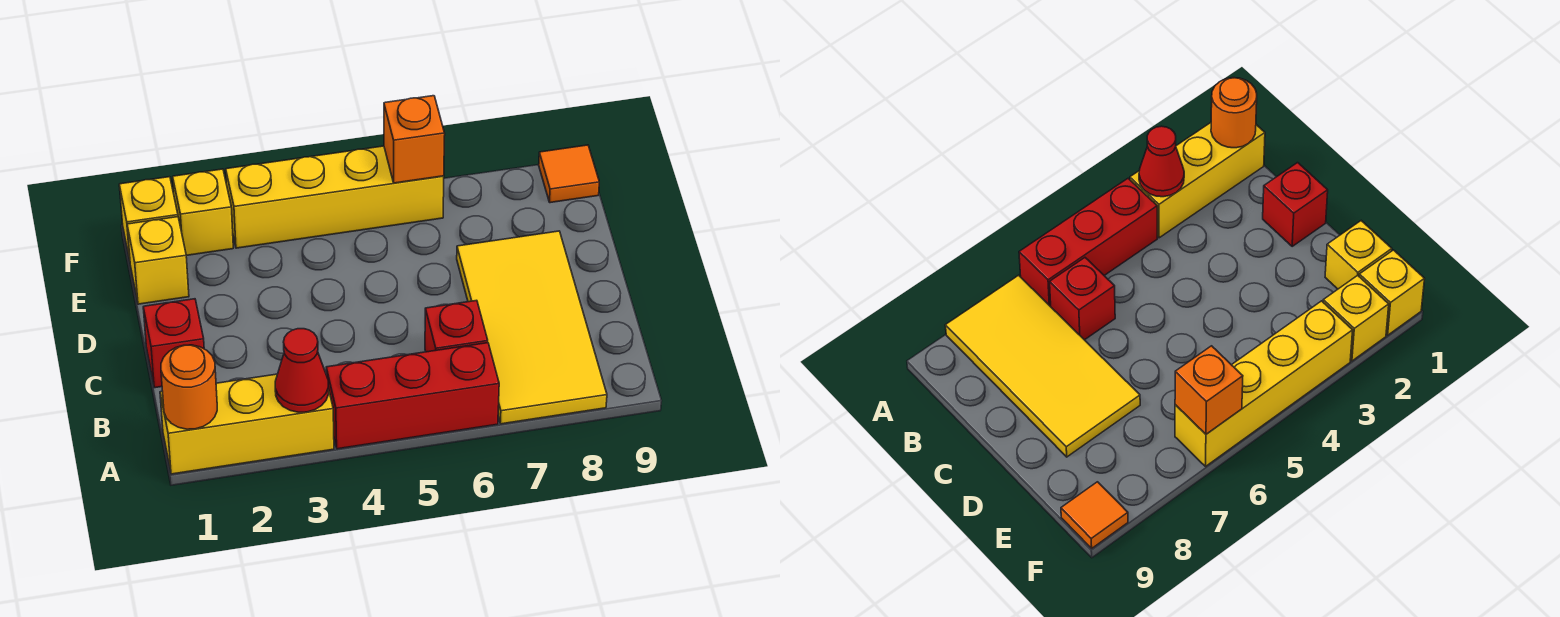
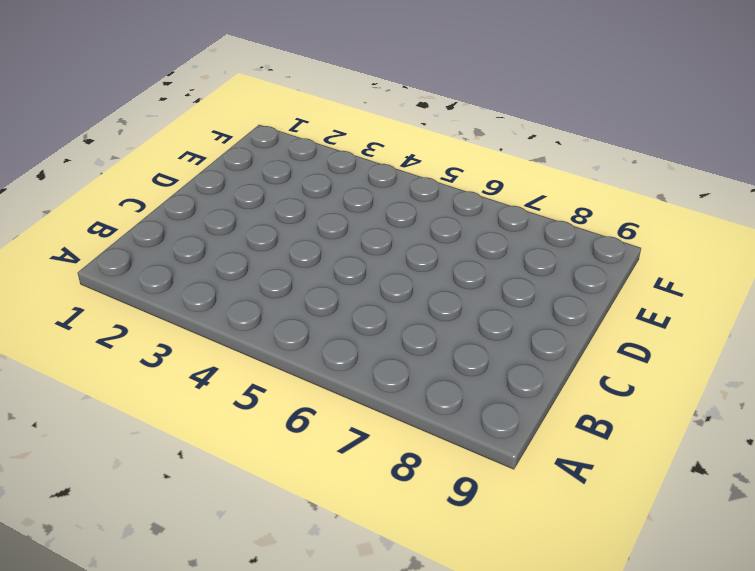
none -> yellow brick A1:A3 level 1
none -> red brick A4:A6 level 1
none -> yellow tile A7:D8 level 1

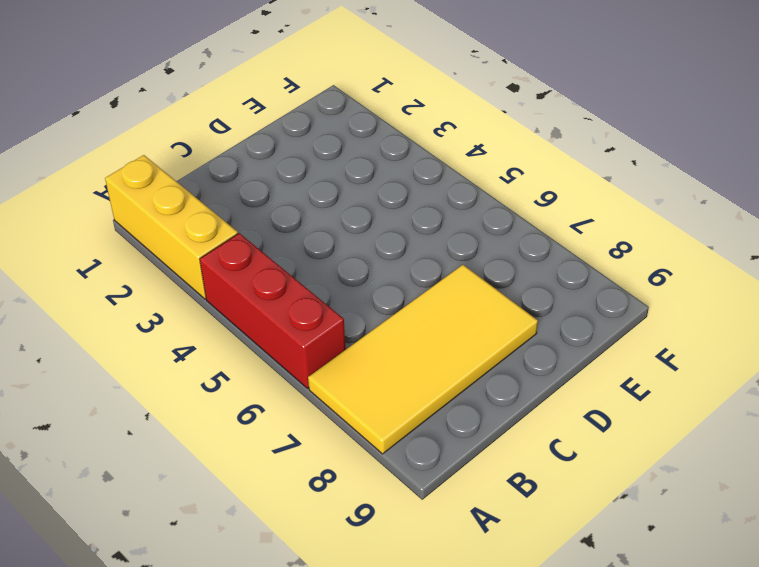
none -> red brick B6 level 1
none -> red brick C1 level 1
none -> yellow brick E1 level 1

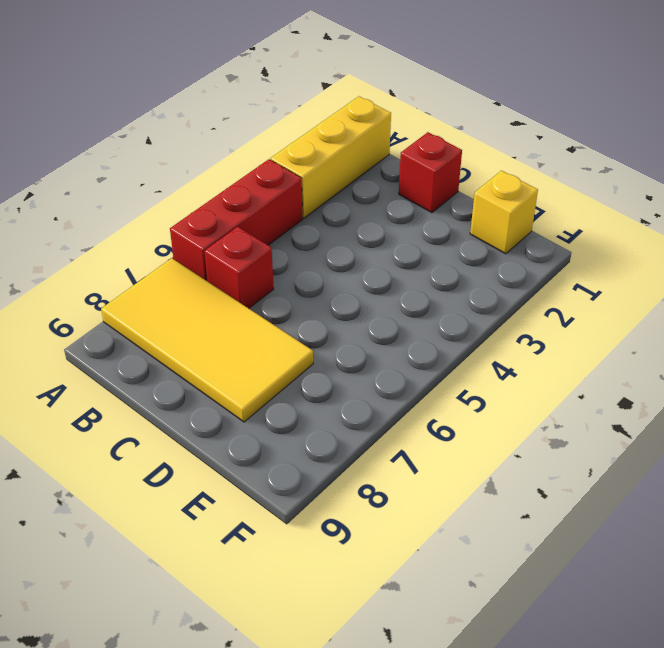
none -> yellow brick F1 level 1
none -> yellow brick F2 level 1
none -> yellow brick F3:F6 level 1

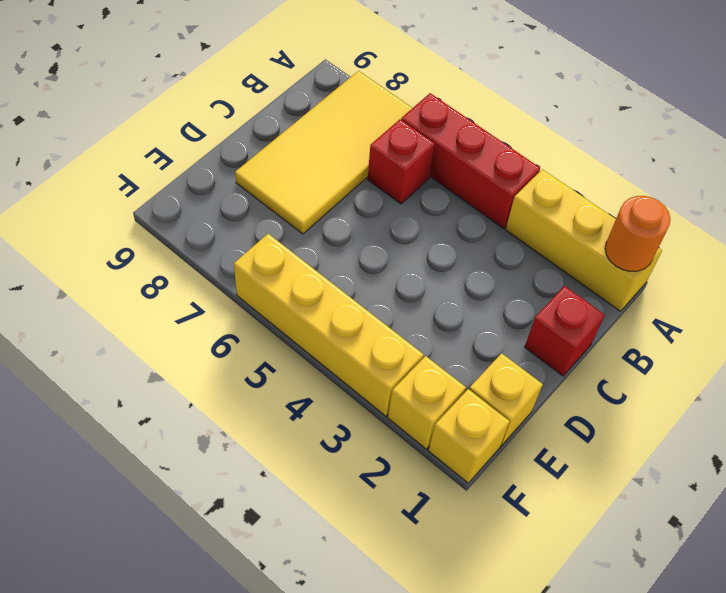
none -> orange tile F9 level 1
none -> red cone A3 level 2
none -> orange brick F6 level 2

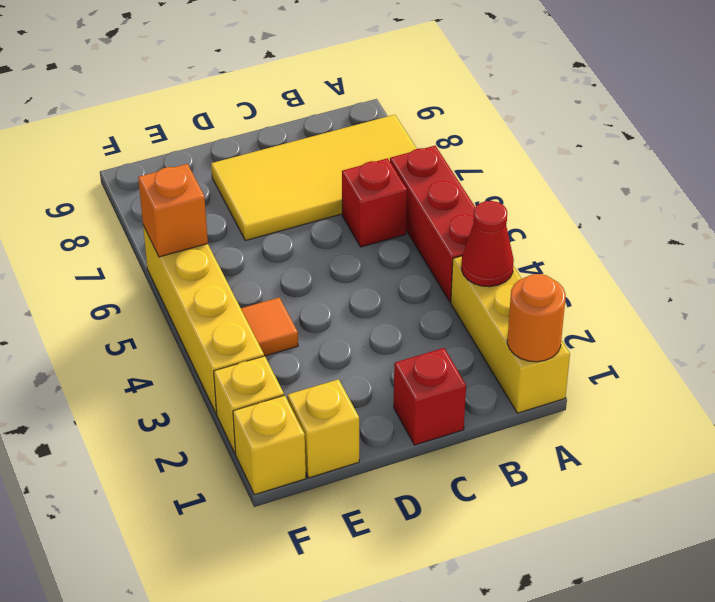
orange tile E4 level 1 -> orange tile F9 level 1

